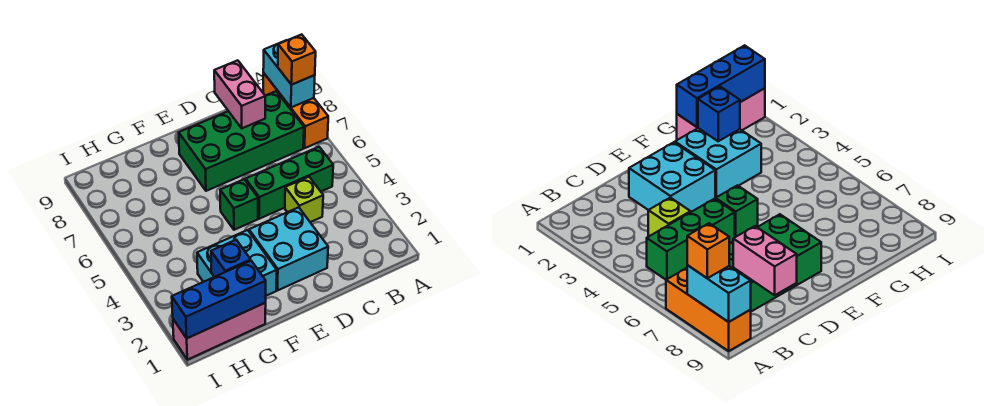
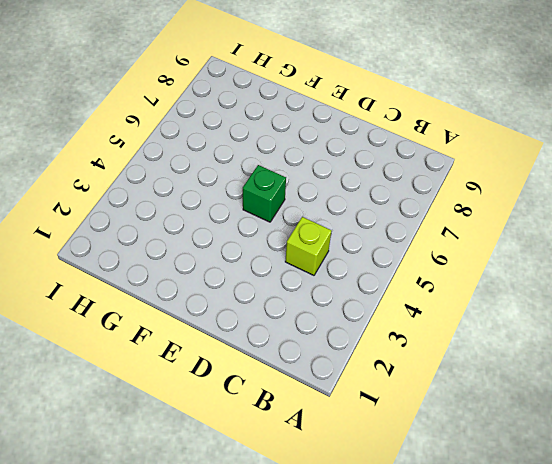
none -> orange brick A7:A9 level 1
none -> green brick B5:D5 level 1
none -> green brick B7:E8 level 1

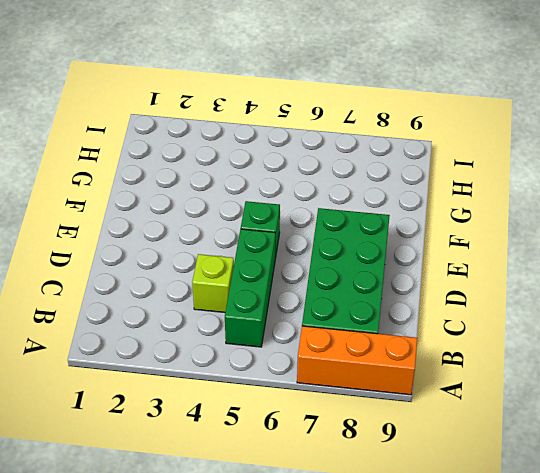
none -> cyan brick D2:E3 level 1
none -> cyan brick F2:G3 level 1
none -> pink brick G1:I1 level 1

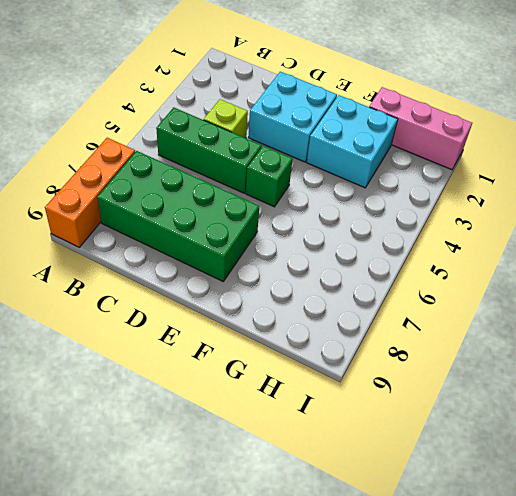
none -> cyan brick A8:A9 level 2
none -> pink brick C8:C9 level 2
none -> blue brick G1:I1 level 2

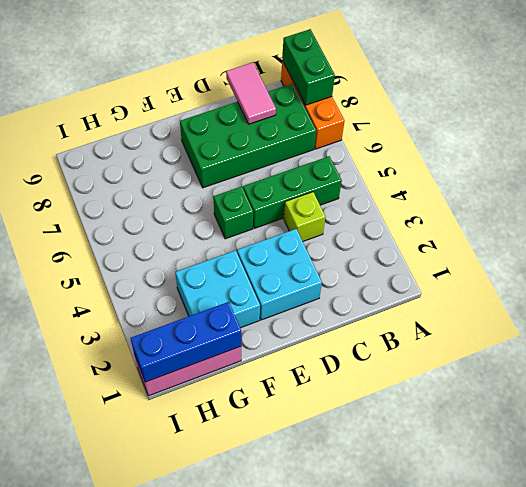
green brick A8:A9 level 2 -> cyan brick A8:A9 level 2
pink tile C8:C9 level 2 -> pink brick C8:C9 level 2
none -> blue brick G2 level 2
none -> orange brick A8 level 3

